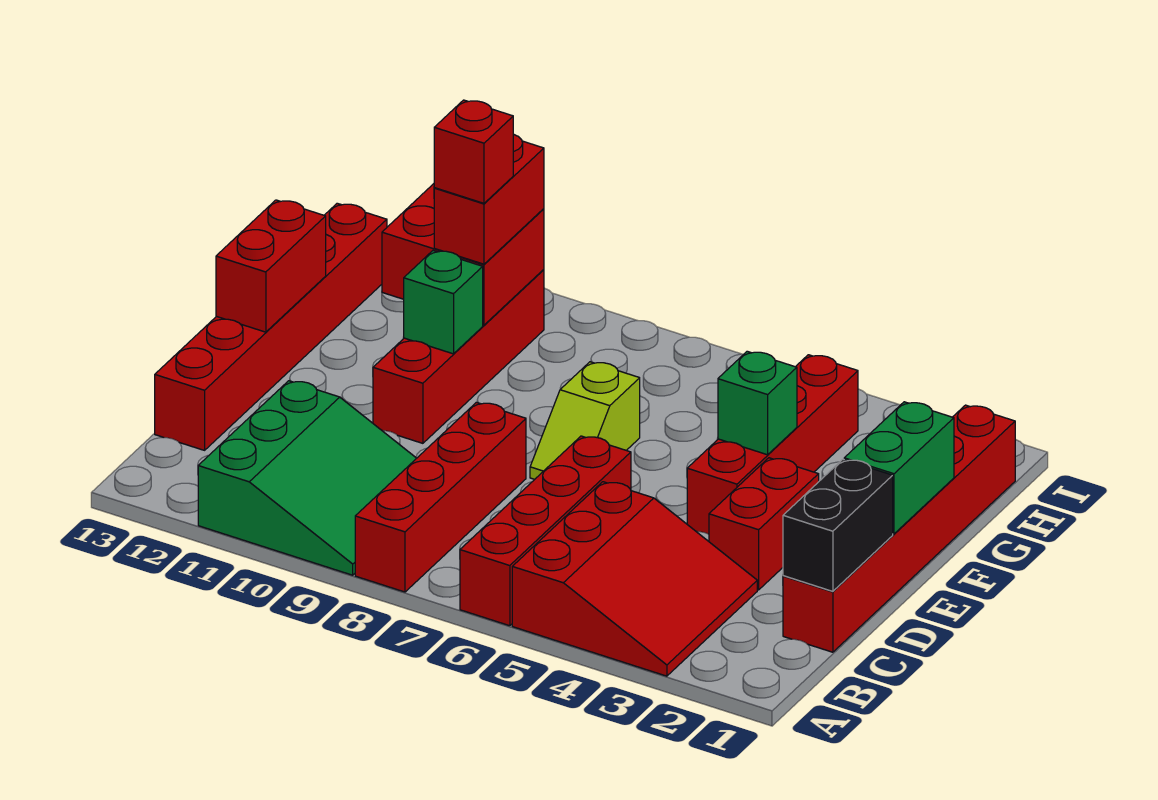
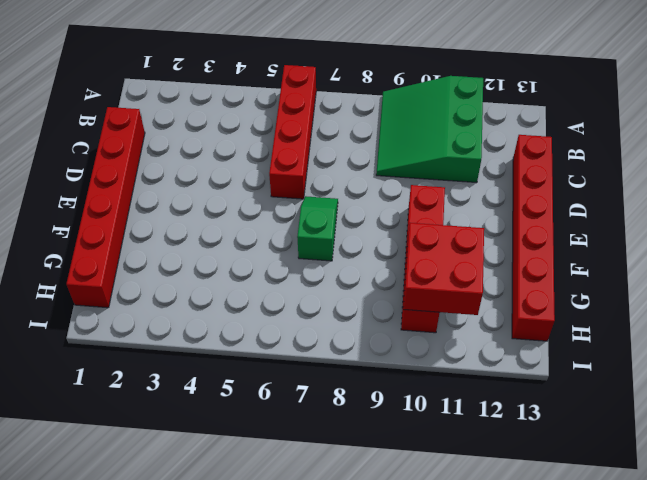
green slope E7:F7 level 1 top F -> lime slope E7:F7 level 1 top F
none -> red slope A3:C5 level 1 top 5
none -> red brick A8:D8 level 1
none -> red brick D3:E3 level 1

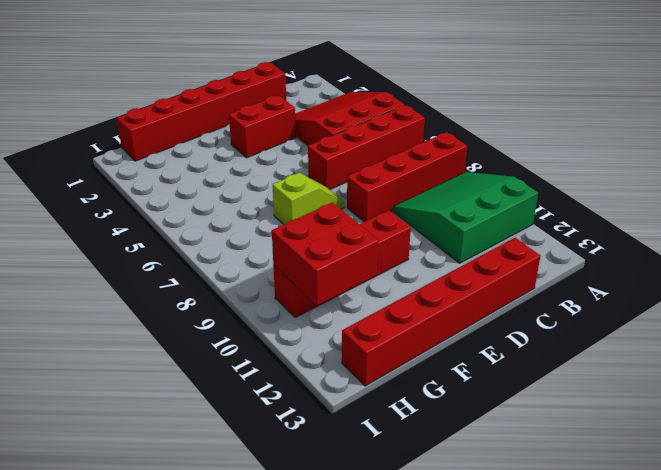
none -> red brick E4:H4 level 1
none -> black brick C1:D1 level 2
none -> green brick E1:F1 level 2

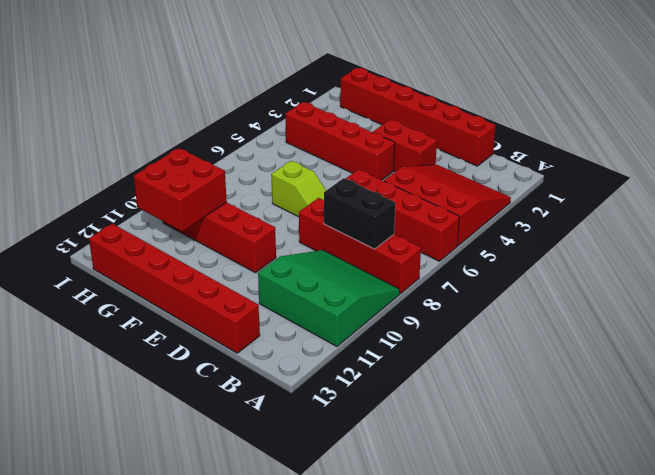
black brick B8:C8 level 2 -> black brick C1:D1 level 2
none -> green brick E1:F1 level 2
none -> red brick E13:F13 level 2
none -> green brick F4 level 2

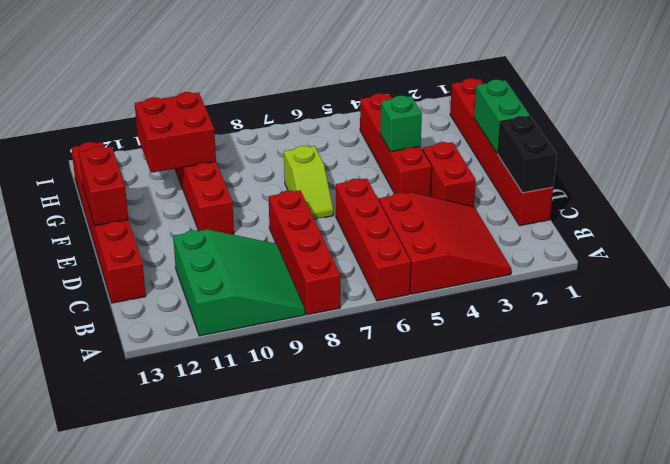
none -> green brick F10 level 2
none -> red brick G10:H10 level 3
none -> red brick G10 level 4

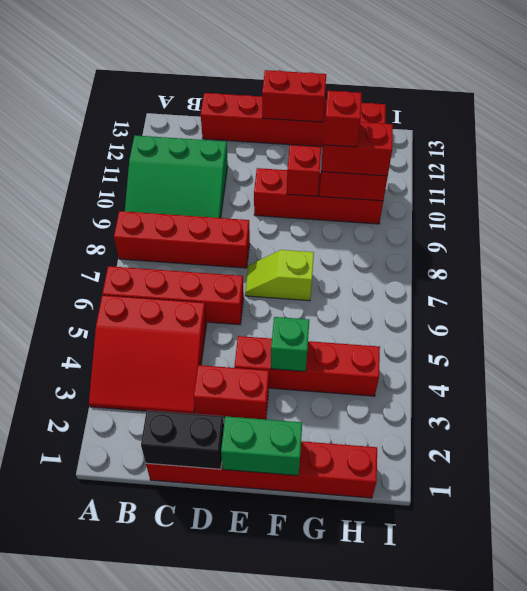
red brick F10 level 2 -> green brick F10 level 2

